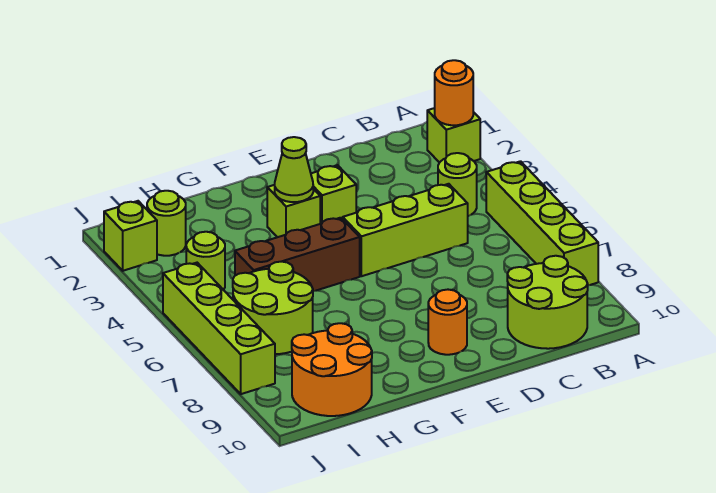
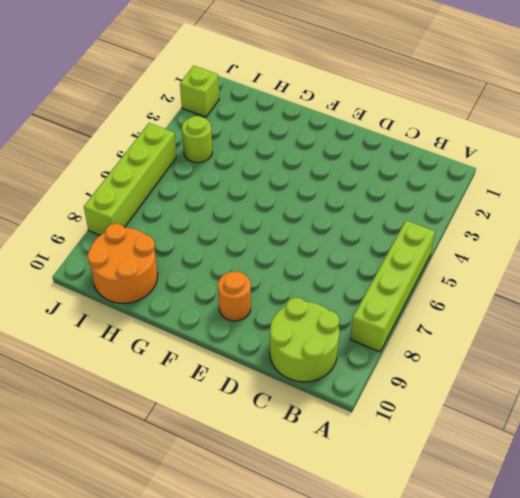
none -> lime brick A2 level 1
none -> lime round brick B4 level 1
none -> lime brick C5:E5 level 1

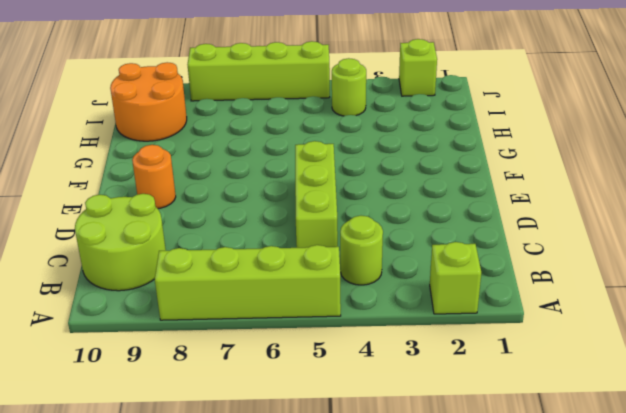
none -> lime brick E3 level 1
none -> lime brick F3 level 1
none -> brown brick F5:H5 level 1

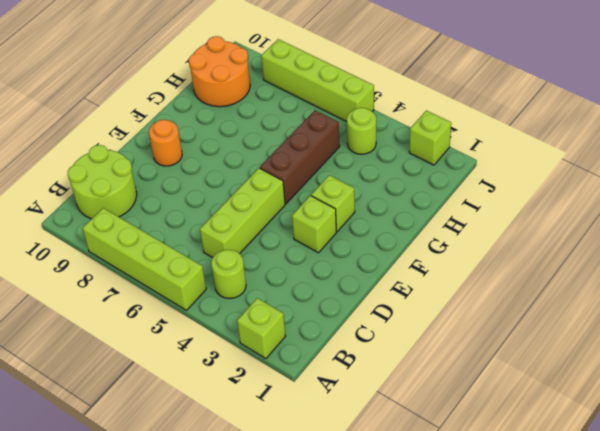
none -> lime round brick H6:I7 level 1
none -> lime round brick I2 level 1
none -> orange round brick A2 level 2

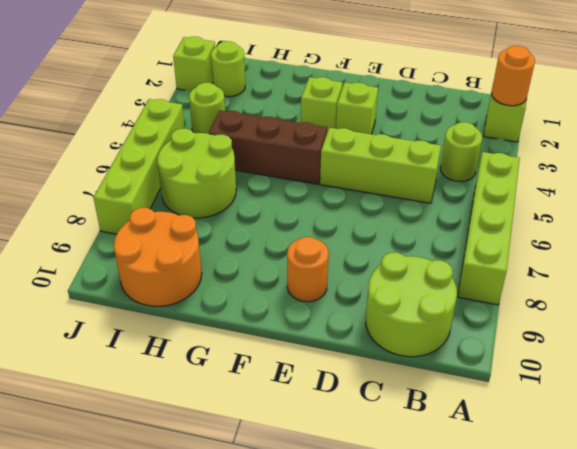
none -> lime cone F3 level 2

